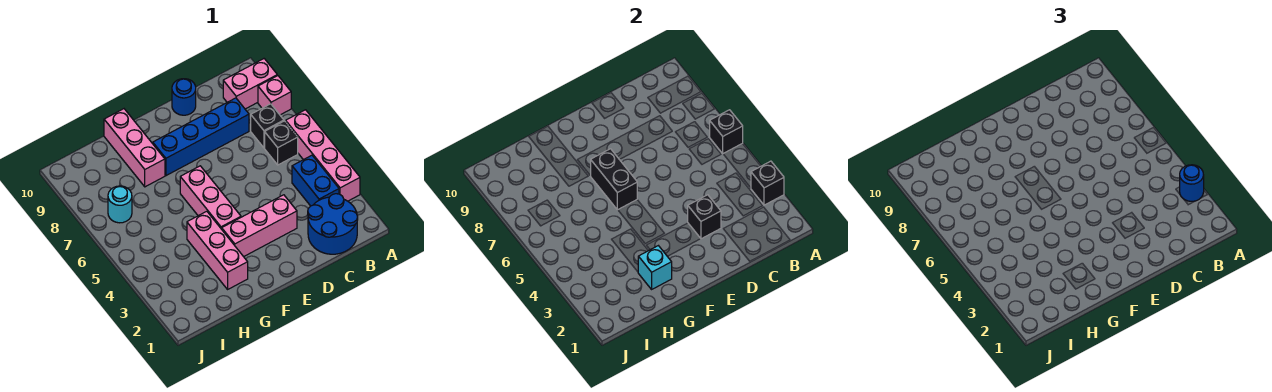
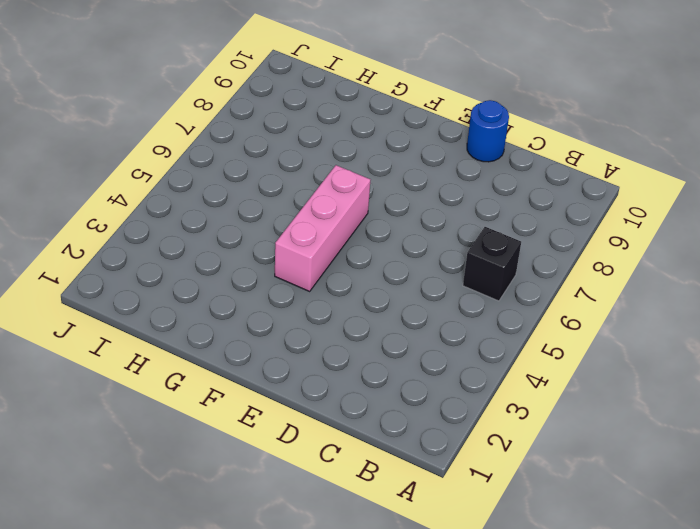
none -> pink brick A3:A6 level 1
none -> pink brick A8 level 1
none -> pink brick A9:B9 level 1

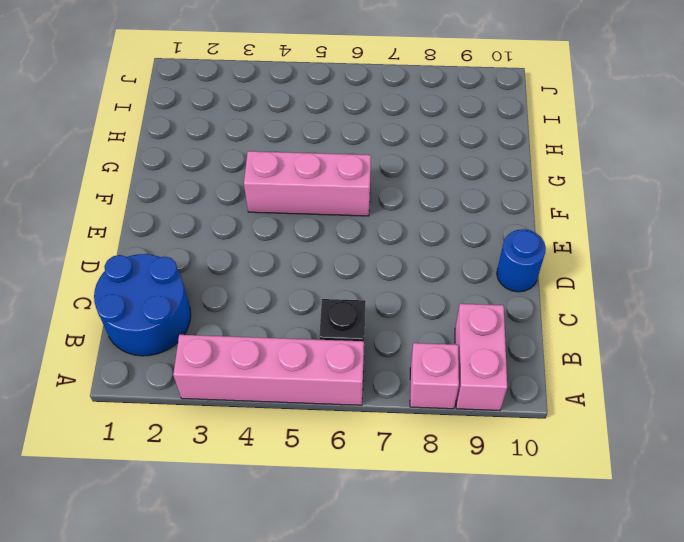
none -> blue brick B3:B4 level 1
none -> black brick B7 level 1
none -> blue brick C8:F8 level 1

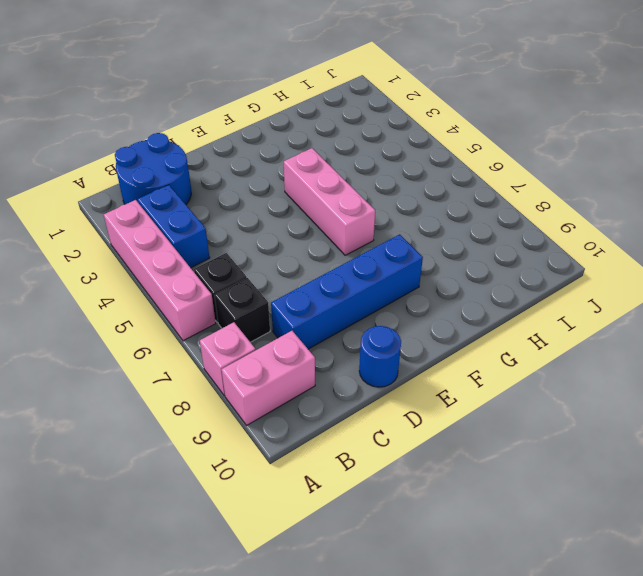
none -> pink brick D3:F3 level 1
none -> pink brick G2:G4 level 1
none -> pink brick G8:G10 level 1

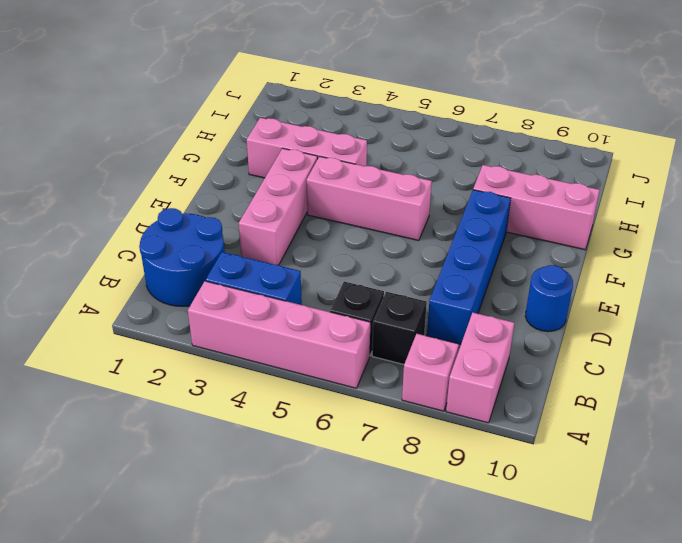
none -> cyan round brick I7 level 1
none -> black brick A3 level 2
none -> black brick A6 level 2

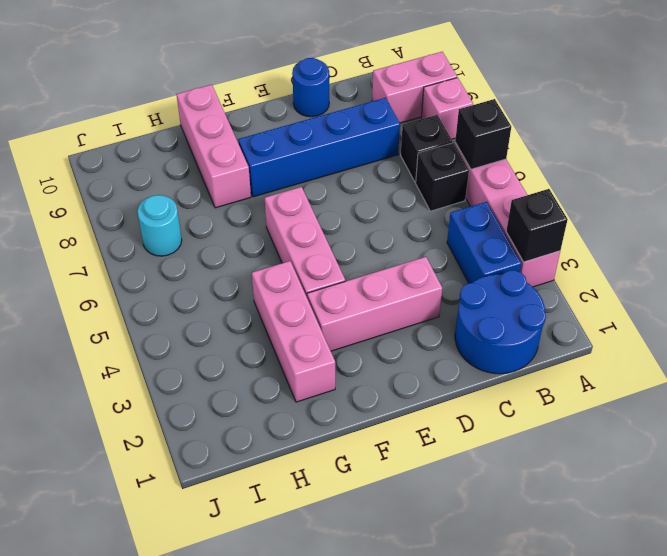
none -> black brick D3 level 2
none -> black brick F6:F7 level 2
none -> cyan brick G2 level 2

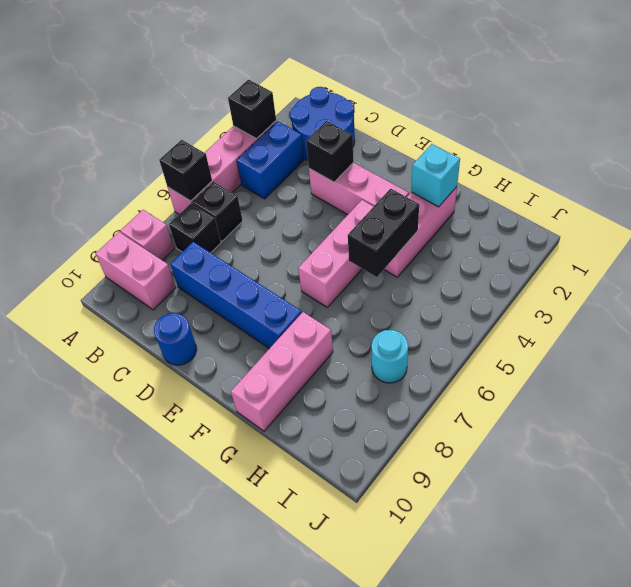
black brick G4:G5 level 2 -> black brick F6:F7 level 2
none -> blue round brick A3 level 3

